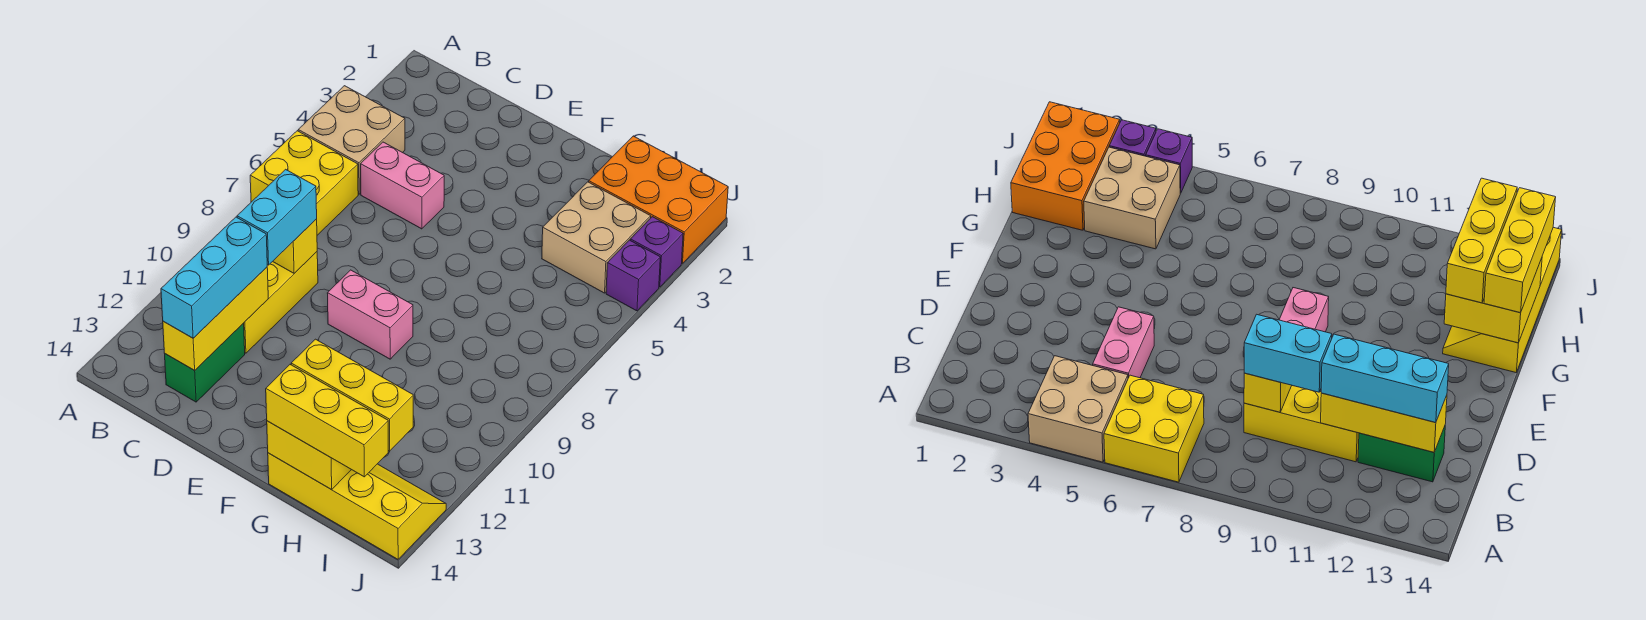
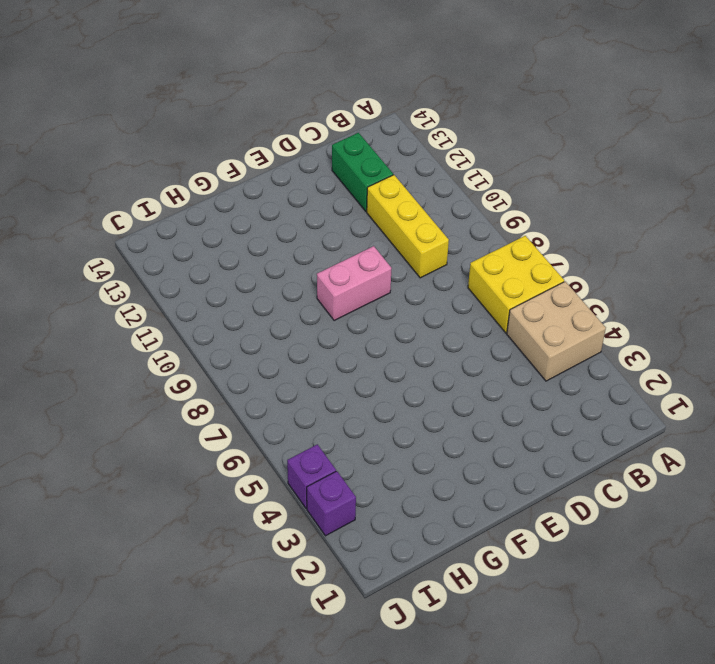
none -> pink brick C5:D5 level 1
none -> yellow slope G13:J14 level 1 top 14
none -> orange brick H1:J2 level 1

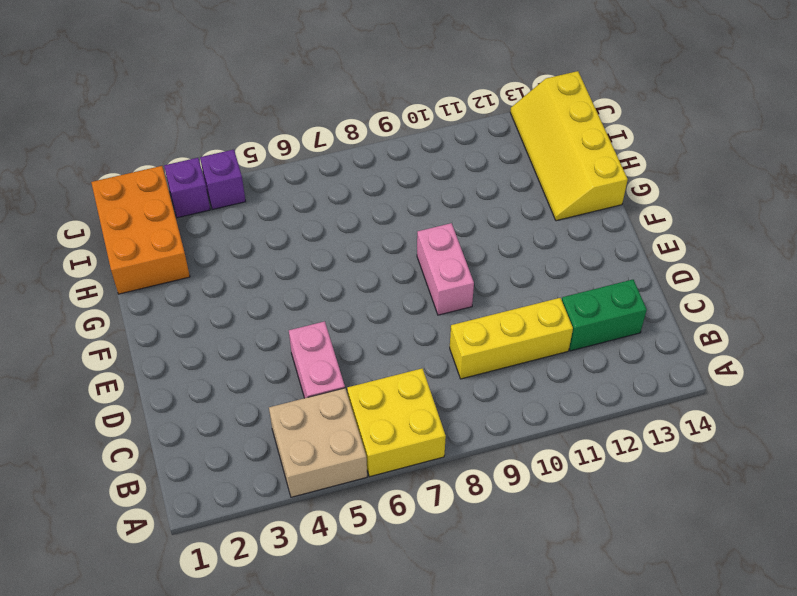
none -> tan brick H3:I4 level 1
none -> yellow brick C9 level 2
none -> yellow brick C11:C13 level 2

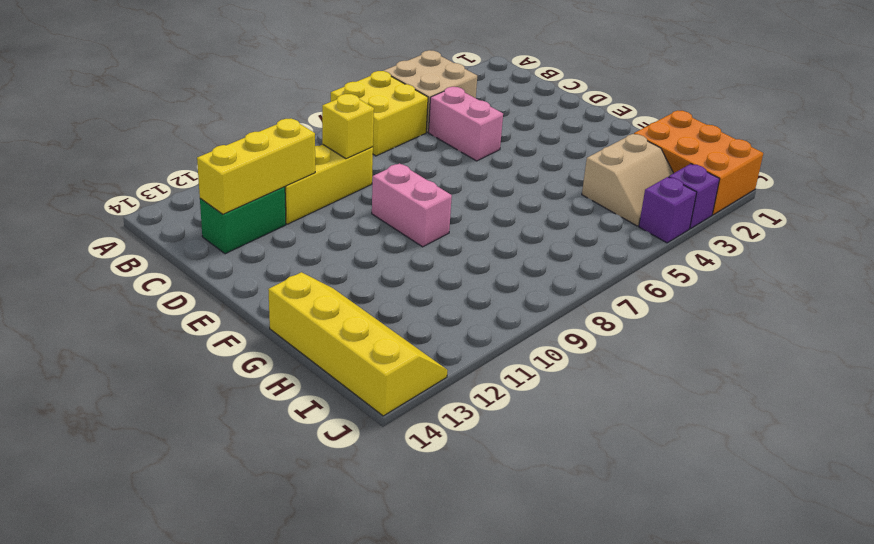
tan slope H3:I4 level 1 top H -> tan brick H3:I4 level 1
none -> yellow brick G13:H14 level 2
none -> cyan brick C9:C10 level 3
none -> cyan brick C11:C13 level 3

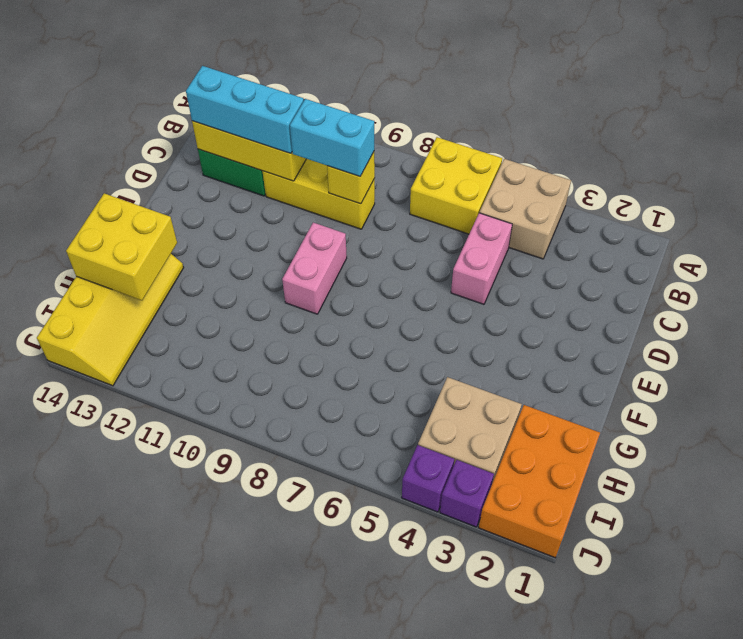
none -> yellow brick G13:I13 level 3
none -> yellow brick G14:I14 level 3

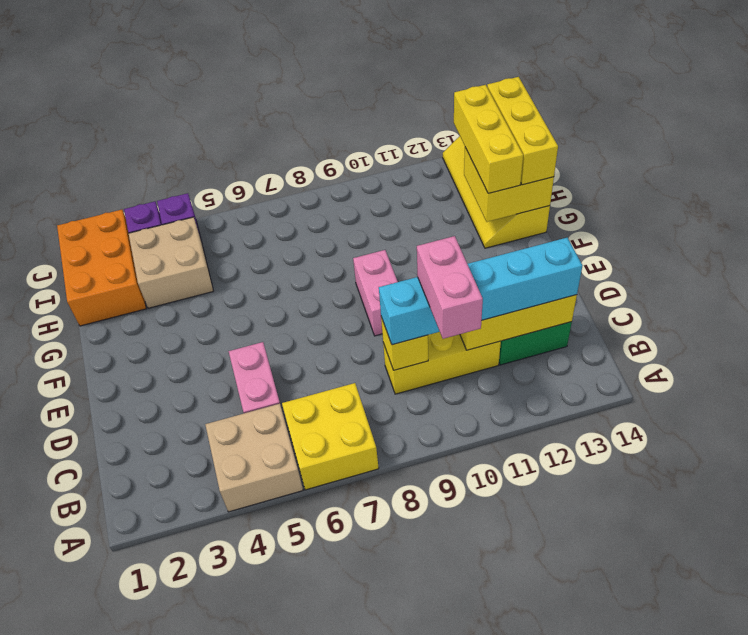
pink brick B10:C10 level 4 -> none

